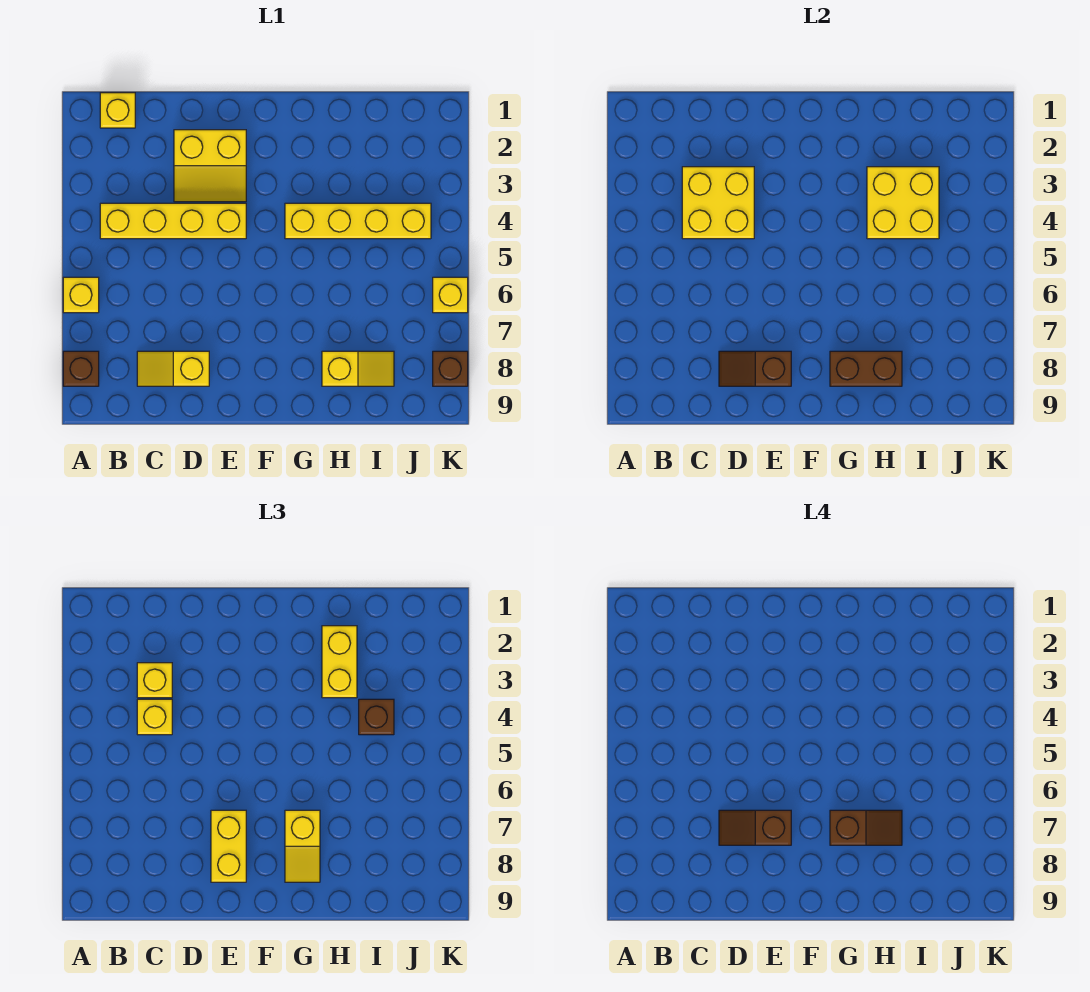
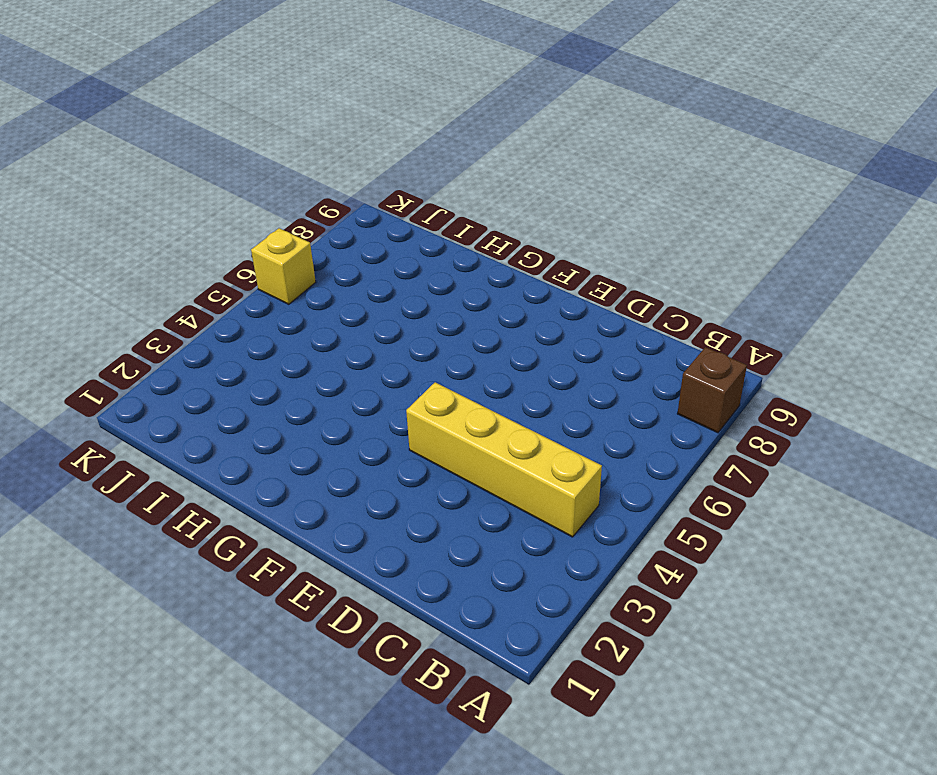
none -> yellow brick A6 level 1
none -> yellow brick B1 level 1
none -> yellow slope C8:D8 level 1 top D

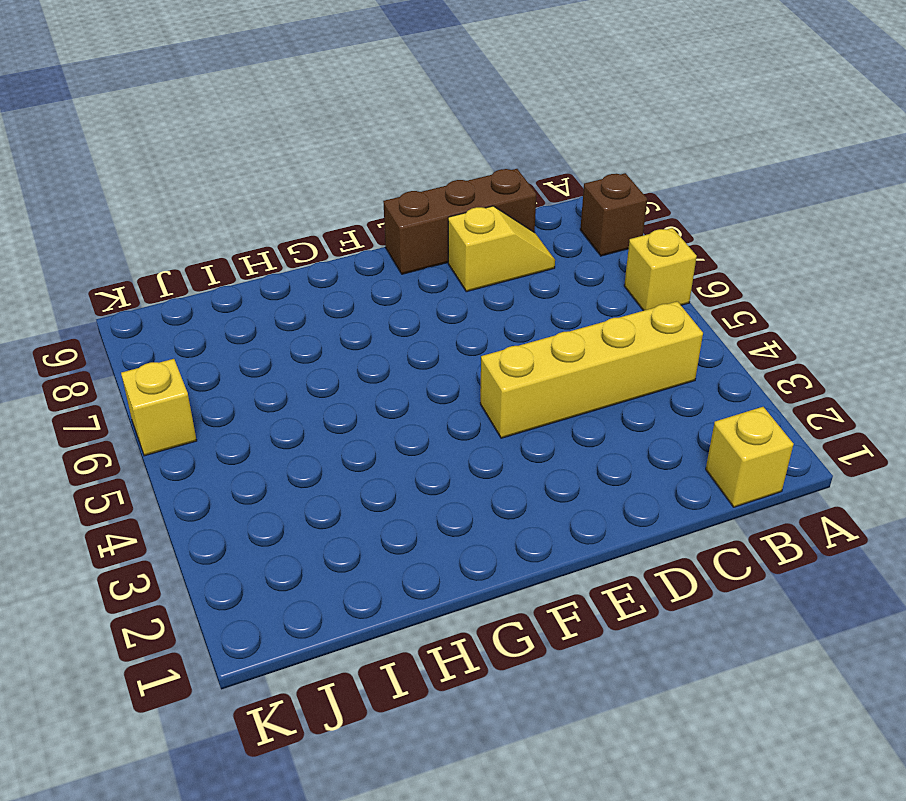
brown brick C9:E9 level 1 -> none
none -> yellow slope D2:E3 level 1 top 2
none -> yellow brick G4:J4 level 1
none -> yellow slope H8:I8 level 1 top H

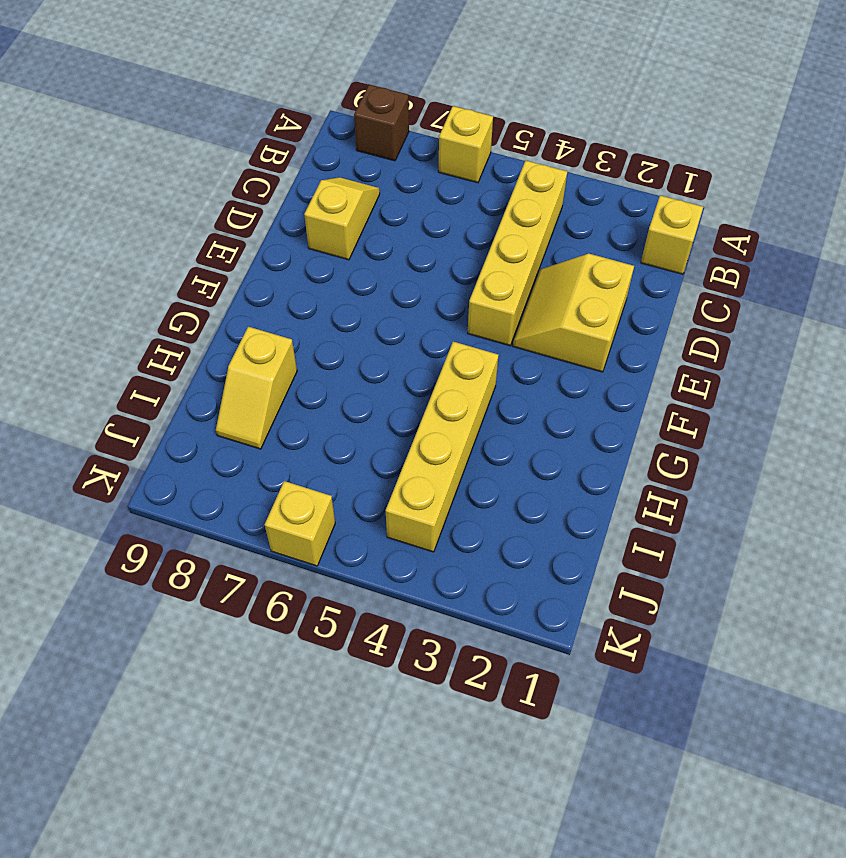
none -> brown brick K8 level 1
none -> yellow brick C3:D4 level 2
none -> brown slope D8:E8 level 2 top E

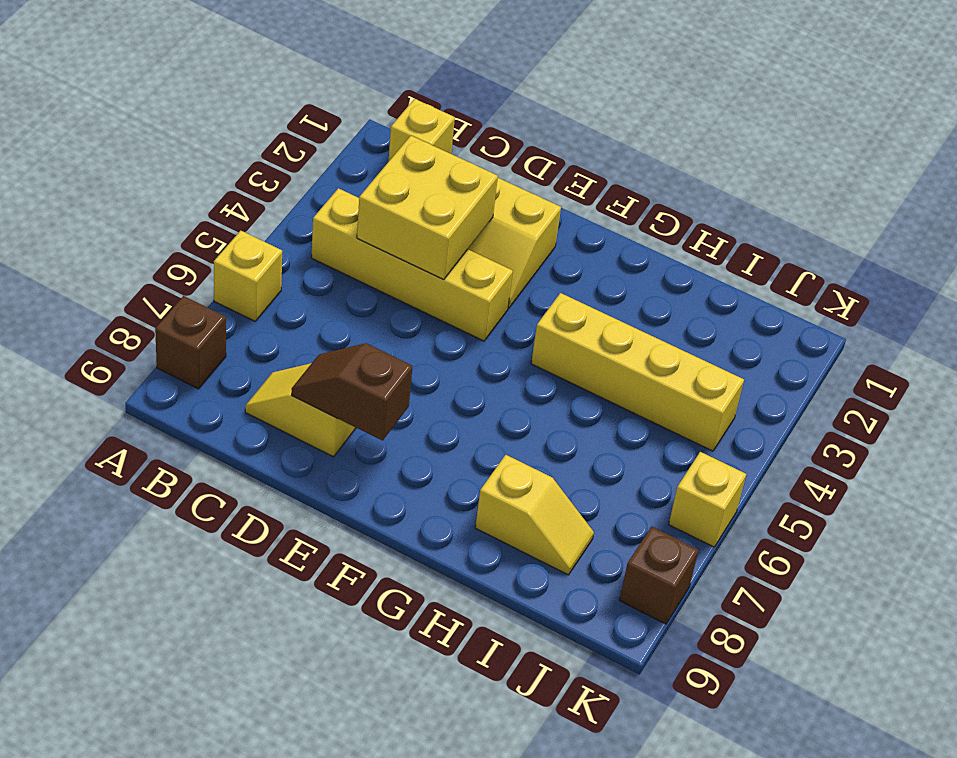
none -> brown brick G8:H8 level 2
none -> yellow brick H3:I4 level 2
none -> yellow brick C3 level 3

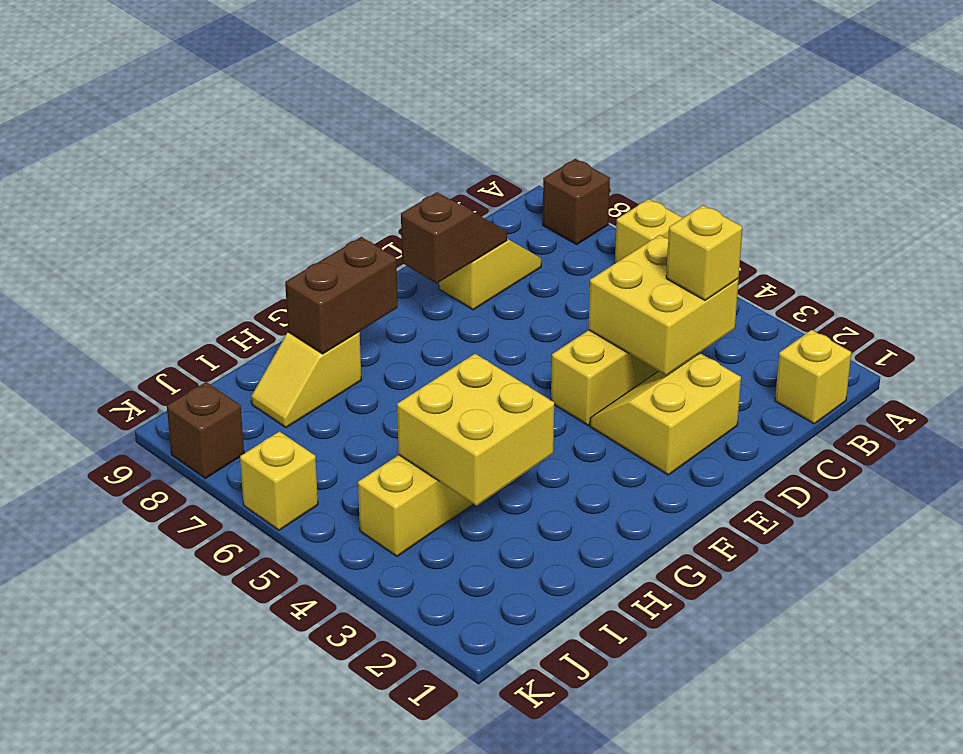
none -> yellow brick C4 level 3
none -> yellow brick E7:E8 level 3
none -> yellow slope G7:G8 level 3 top 7

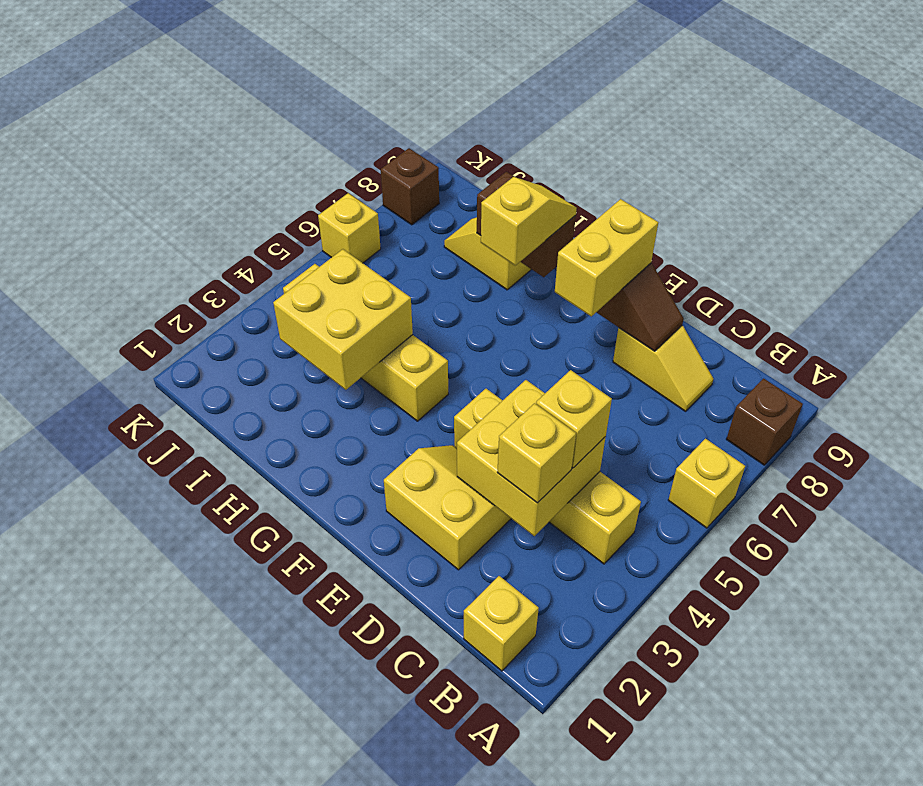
none -> yellow brick H2:H3 level 3
none -> brown brick I4 level 3
none -> brown slope D7:E7 level 4 top E

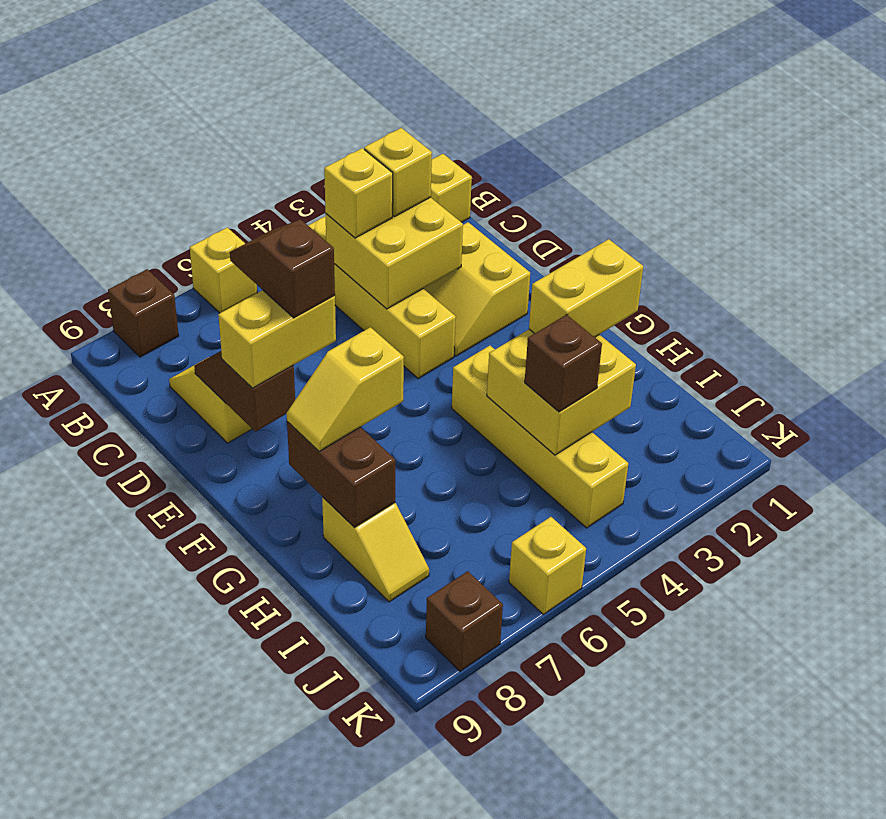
none -> brown slope G7:H7 level 4 top G

